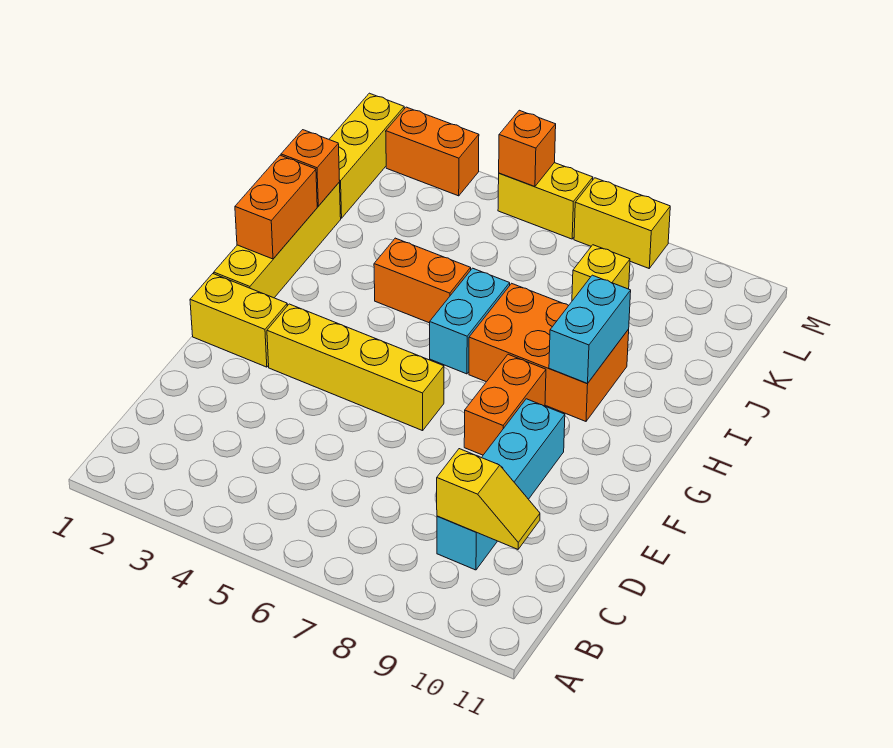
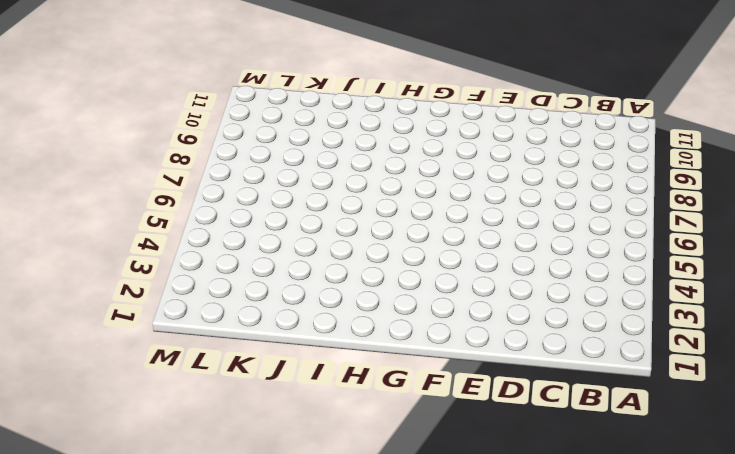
none -> cyan brick C9:F9 level 1
none -> yellow brick F1:F2 level 1
none -> yellow brick F3:F6 level 1

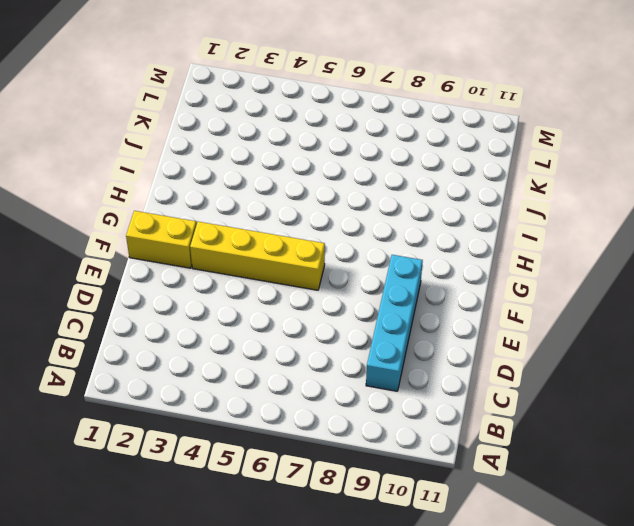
none -> orange brick F8:G8 level 1
none -> yellow brick G1:J1 level 1
none -> cyan brick H6:I6 level 1

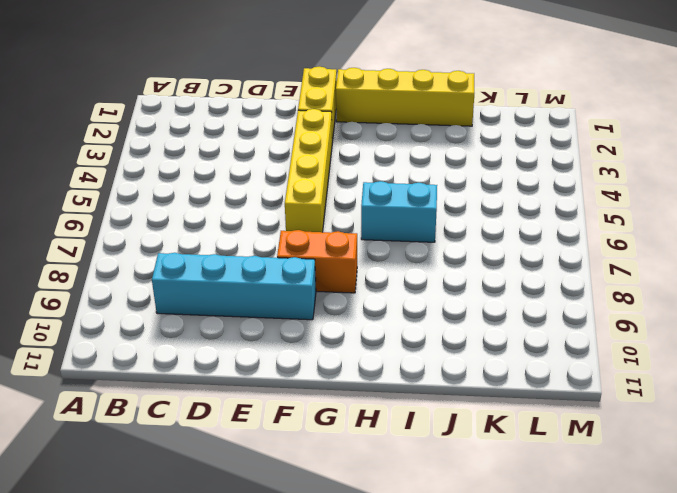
none -> orange brick H7:I9 level 1
none -> orange brick I4:I5 level 1
none -> yellow brick K1:M1 level 1

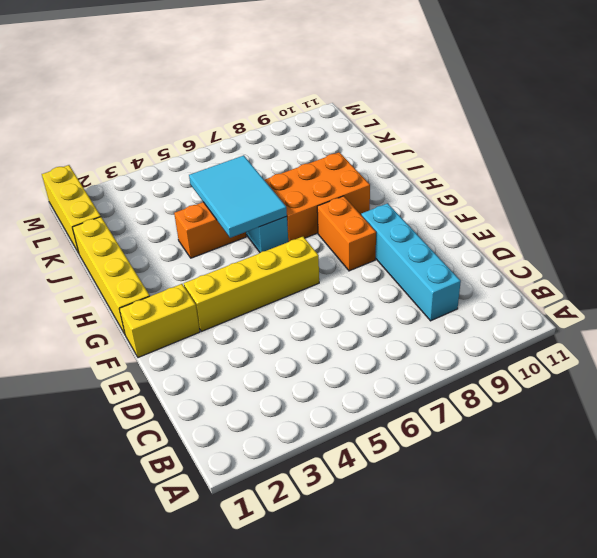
cyan tile H5:J6 level 2 -> none
none -> yellow brick K8 level 1
none -> orange brick M2:M3 level 1
none -> yellow brick M5:M6 level 1

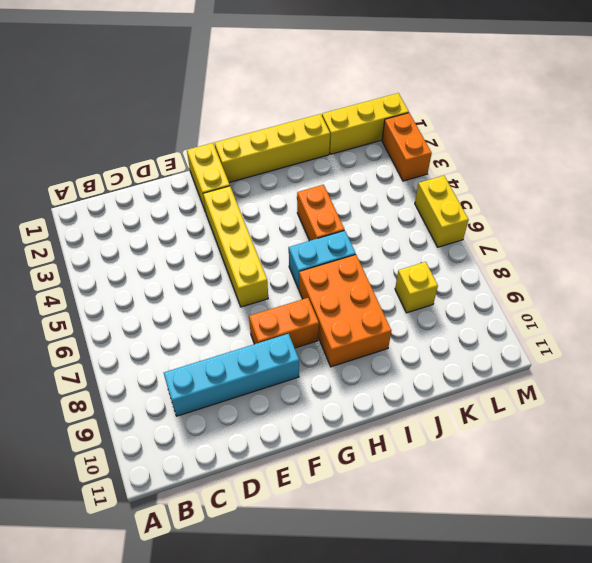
none -> yellow brick M7:M8 level 1
none -> yellow slope C9:C10 level 2 top 9
none -> orange brick H1:I1 level 2

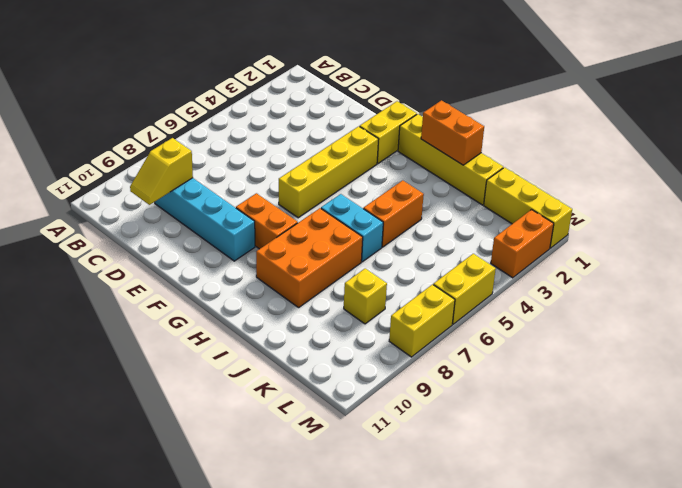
none -> cyan brick H9:I9 level 2
none -> orange brick J1 level 2
none -> orange brick M5 level 2

